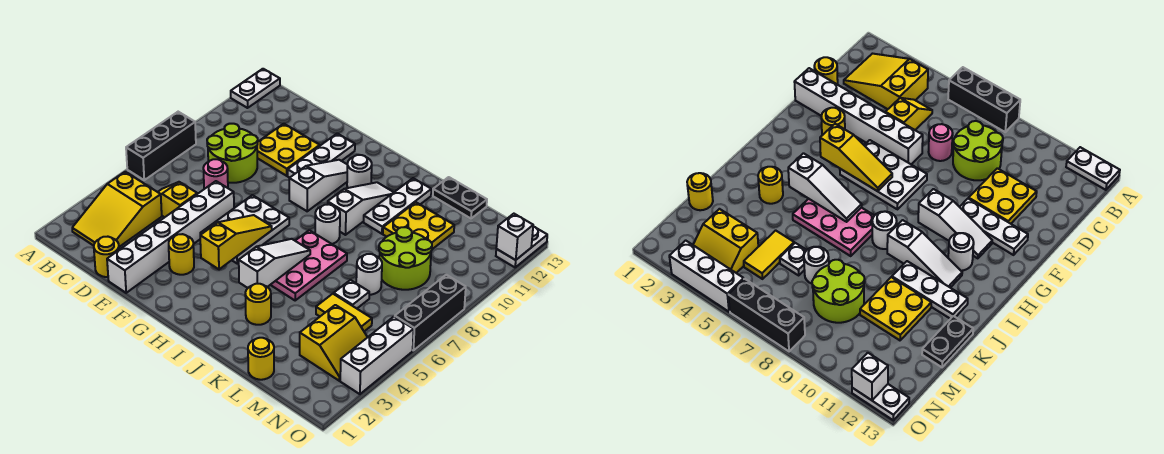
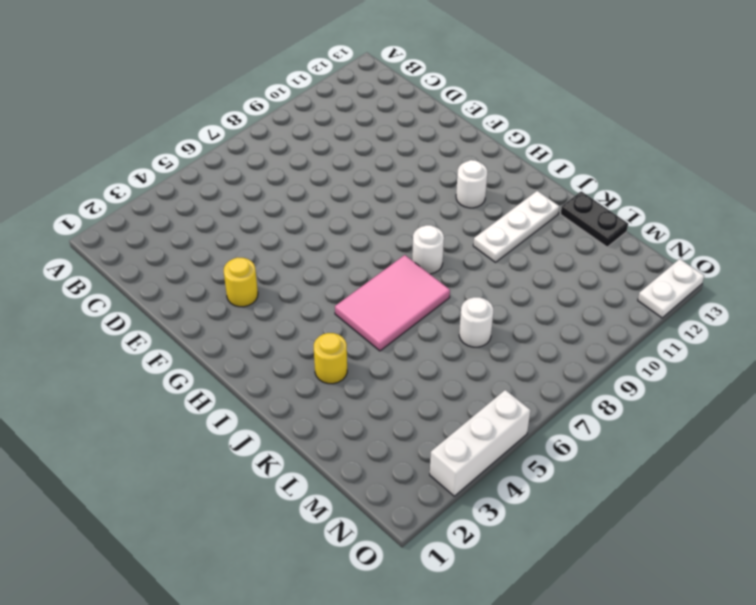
pink tile I5:J7 level 1 -> pink plate I5:J7 level 1
none -> black brick A6:A8 level 1
none -> white plate A12:A13 level 1
none -> yellow slope B2:C4 level 1 top 4
none -> yellow slope C5:D5 level 1 top D

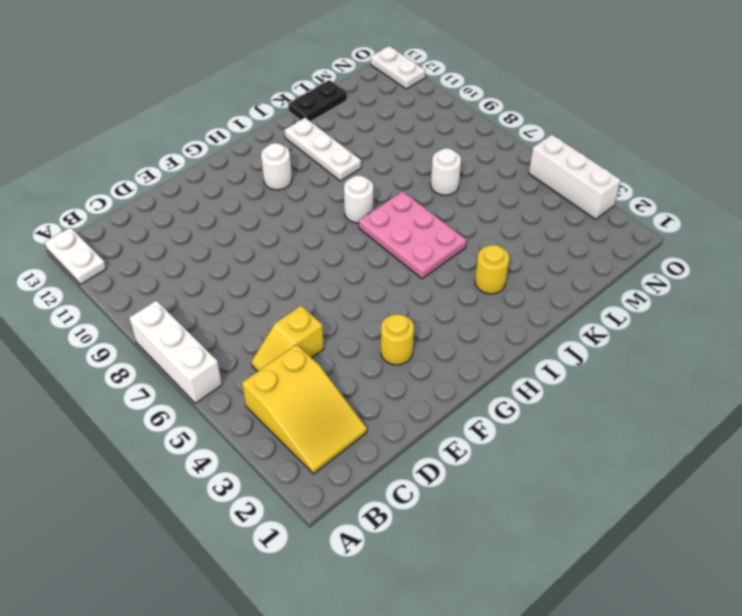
white brick A6:A8 level 1 -> black brick A6:A8 level 1
none -> lime round brick C8:D9 level 1
none -> yellow round brick D1 level 1
none -> pink round brick D7 level 1
none -> yellow plate D10:E11 level 1

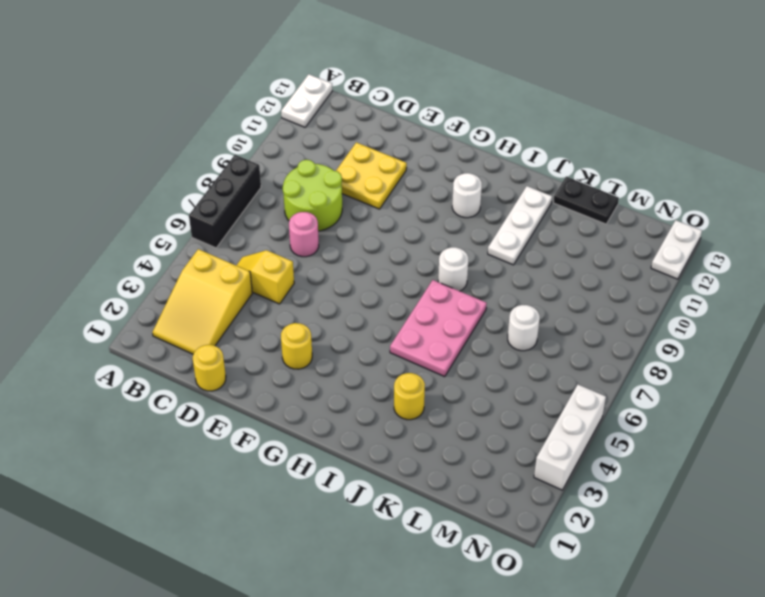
none -> white brick E1:E6 level 1
none -> white plate F5:G7 level 1
none -> white plate F10:F12 level 1
none -> white slope G9:G11 level 1 top 9

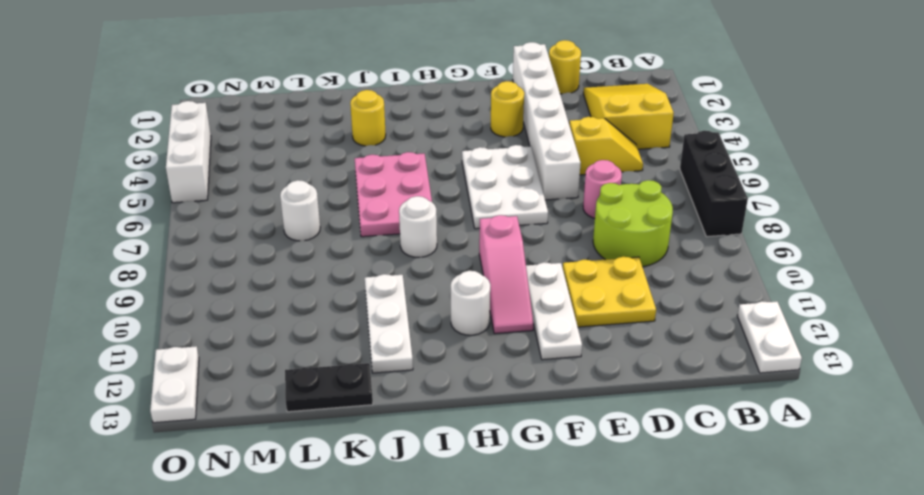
pink slope G9:G11 level 1 top 9 -> white slope G9:G11 level 1 top 9
none -> white slope I9:I11 level 1 top 9
none -> yellow plate K10:L11 level 1
none -> yellow round brick L1 level 1
none -> yellow tile L5:M5 level 1

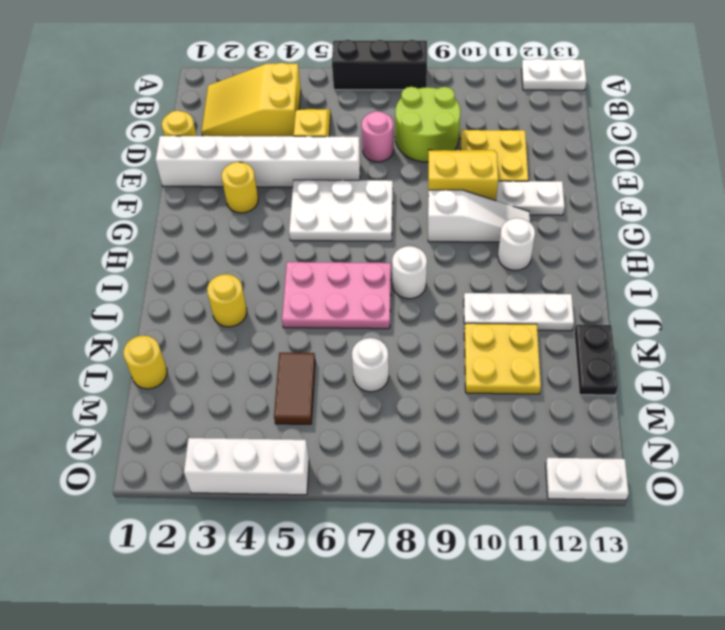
yellow slope E9:F10 level 2 top F -> yellow slope M3:N4 level 1 top M
brown tile L5:M5 level 1 -> yellow tile L5:M5 level 1
none -> white slope I9:I11 level 1 top 9
none -> white plate L6 level 1
none -> lime round brick L8:M9 level 1
none -> black brick O6:O8 level 1

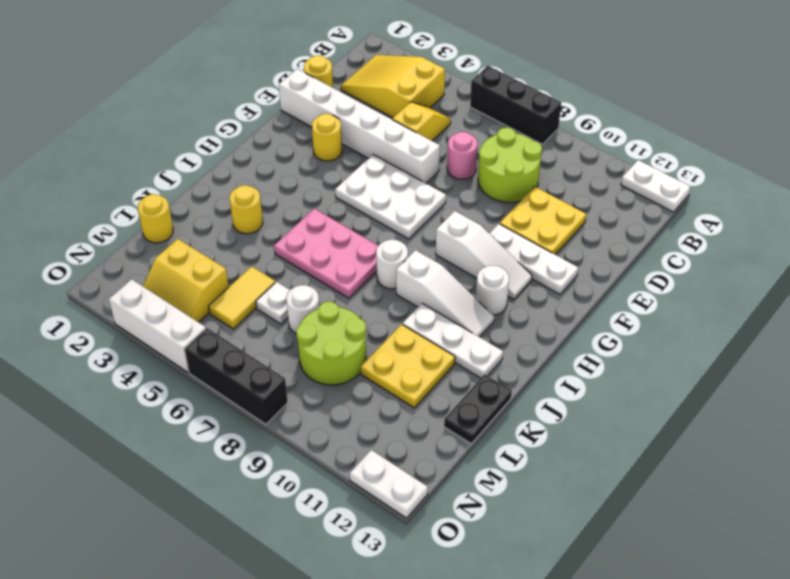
none -> yellow slope G4:G6 level 2 top 4
none -> white slope I4:I6 level 2 top 4
none -> white brick O12 level 2

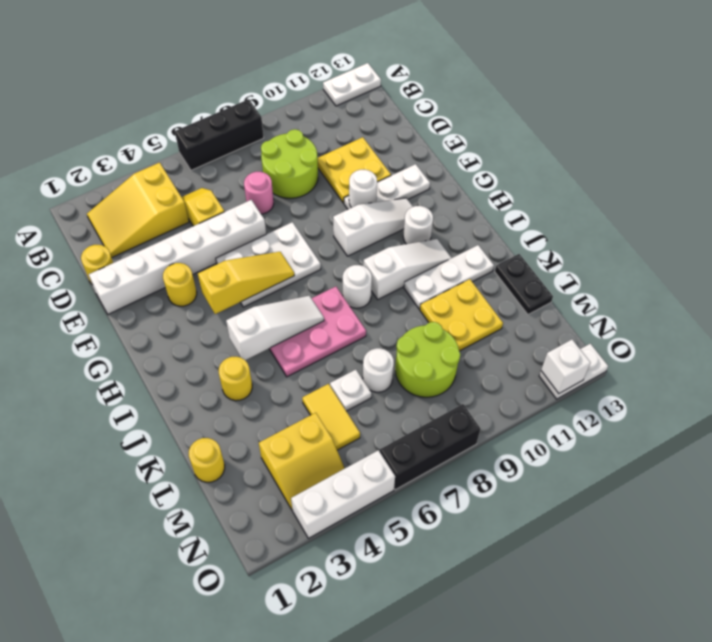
white round brick F10 level 2 -> none

